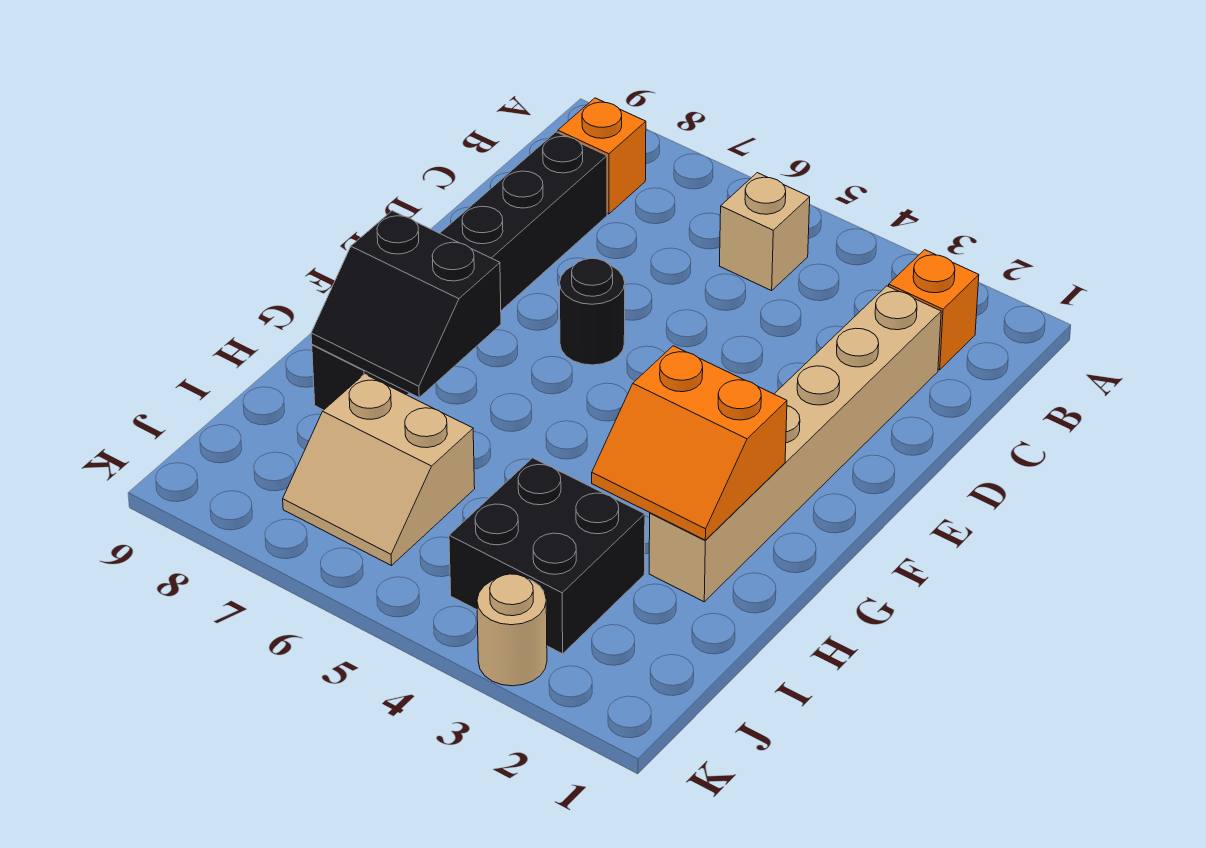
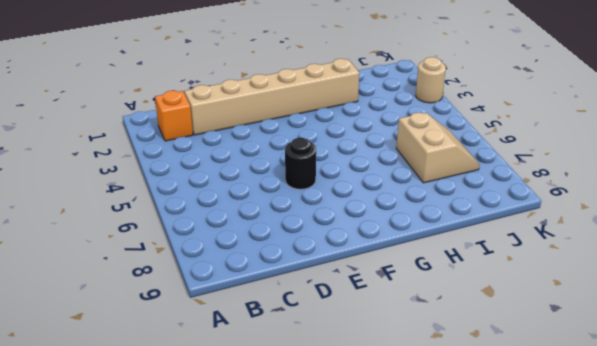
none -> tan brick B5 level 1
none -> orange brick B8 level 1

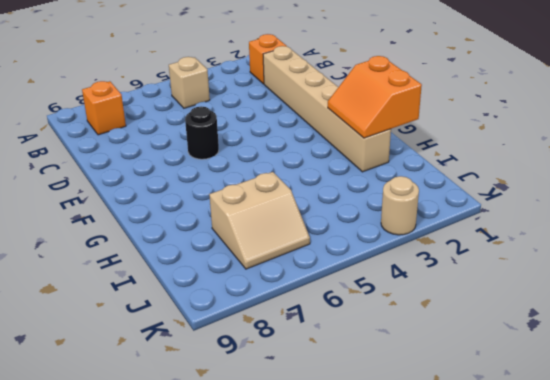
orange slope G1:H2 level 2 top 1 -> orange slope G2:H3 level 2 top G
none -> black brick C8:H8 level 1
none -> black brick I3:J4 level 1

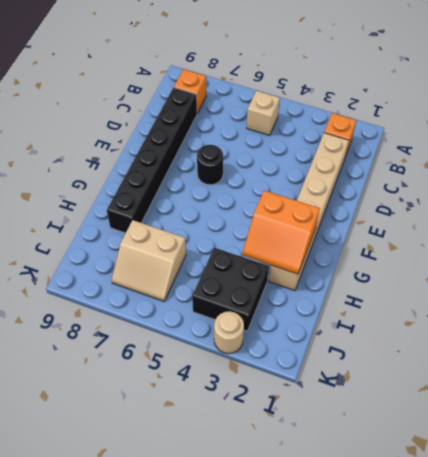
none -> black slope G7:H8 level 2 top G

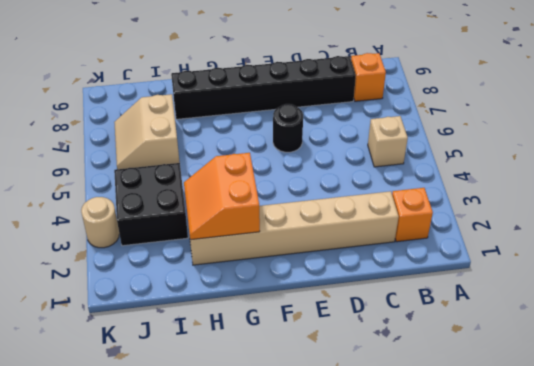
none -> black slope G7:H8 level 2 top G

